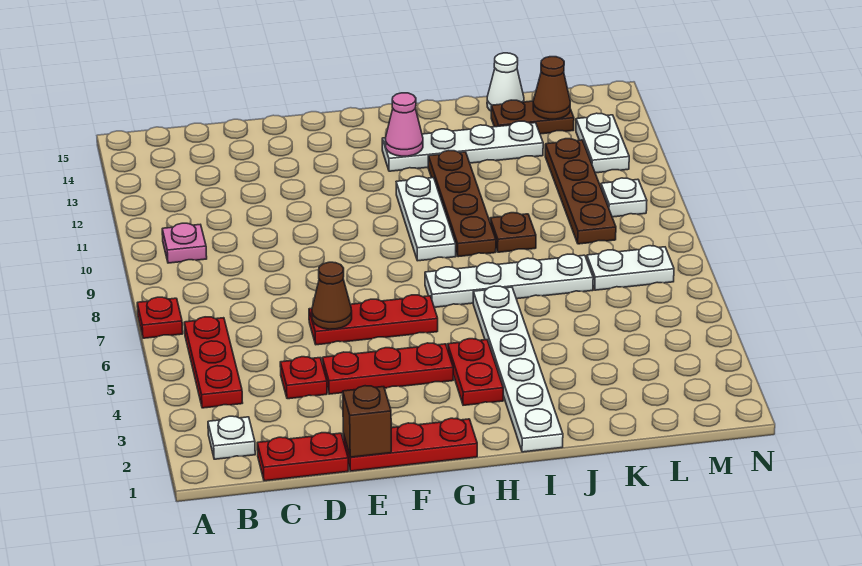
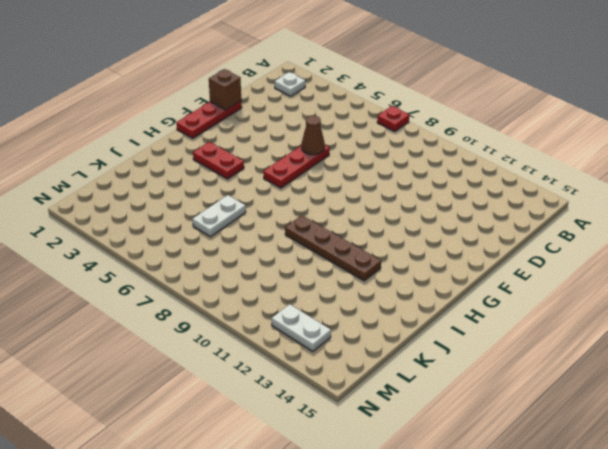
white plate J6:K6 level 1 -> white plate L7:M7 level 1
none -> red plate B4:B6 level 1
none -> pink plate B10 level 1
none -> red plate C1:D1 level 1

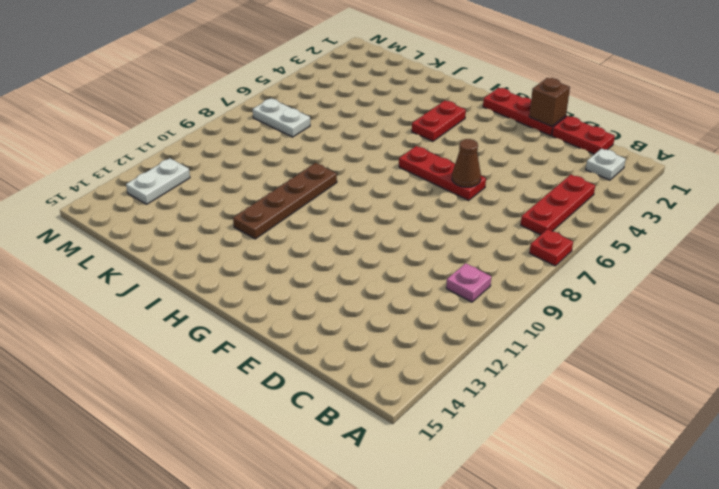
none -> red plate D4 level 1
none -> red plate E4:G4 level 1
none -> white plate H7:K7 level 1

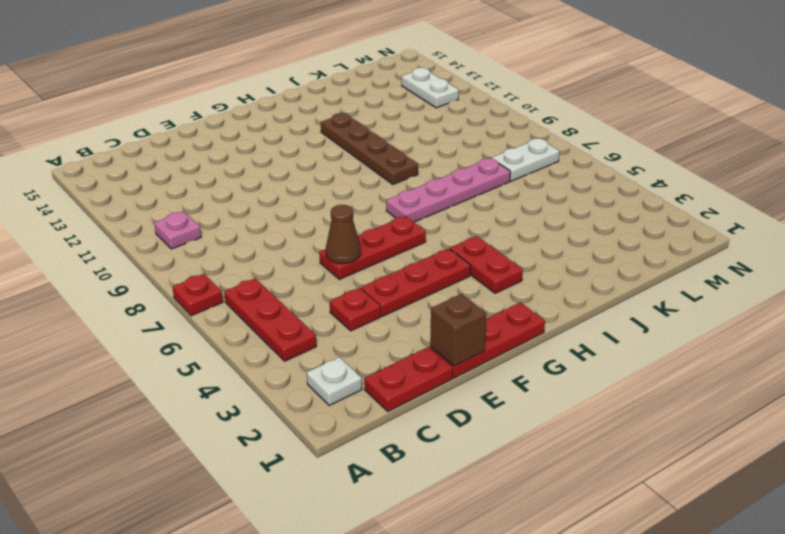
pink plate H7:K7 level 1 -> white plate H7:K7 level 1
none -> white plate H9:H11 level 1
none -> white plate H13:K13 level 1
none -> white plate I1:I6 level 1

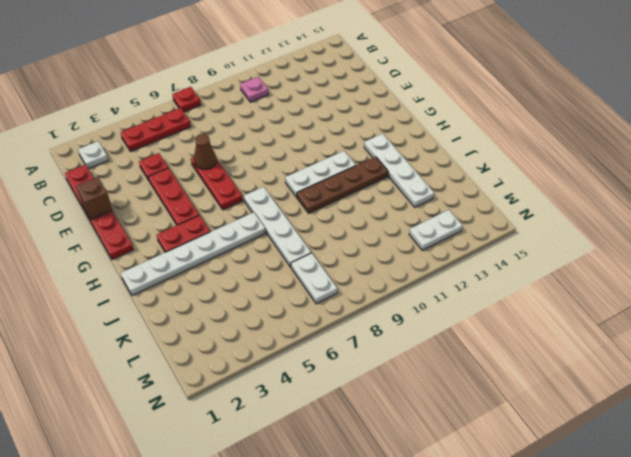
none -> brown plate J9 level 1
none -> brown plate K14:L14 level 1
none -> white cone K15 level 1

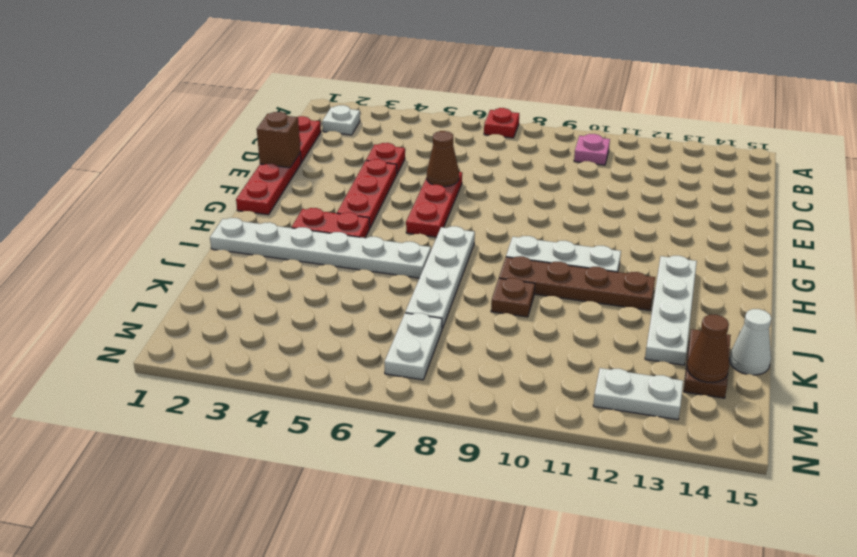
none -> red plate B4:B6 level 1
none -> brown plate L9:L12 level 1
none -> white plate M10 level 1

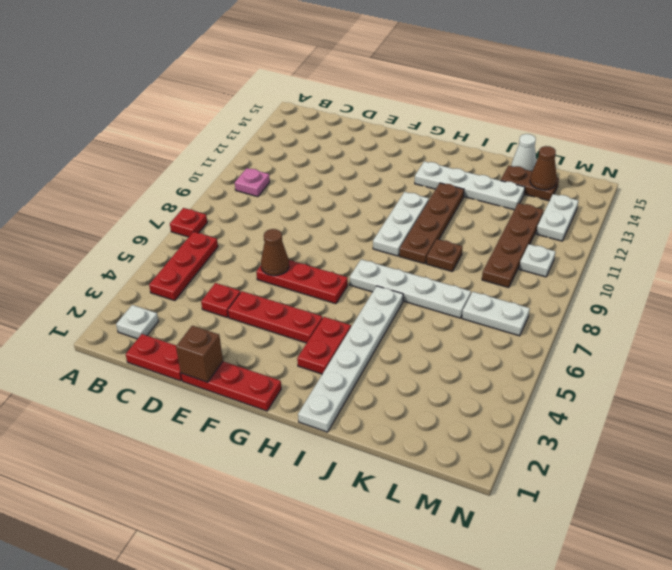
none -> pink cone H13 level 2

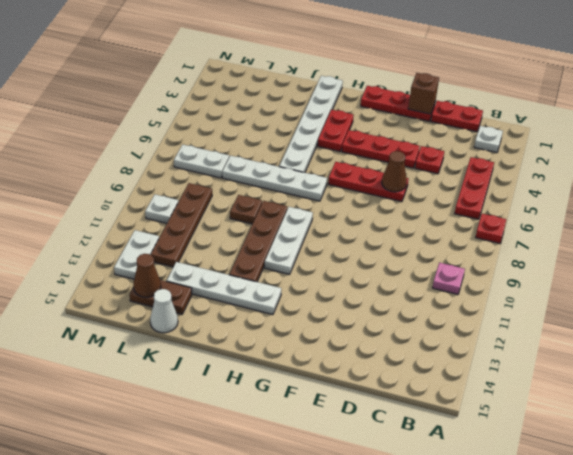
none -> pink cone H13 level 2

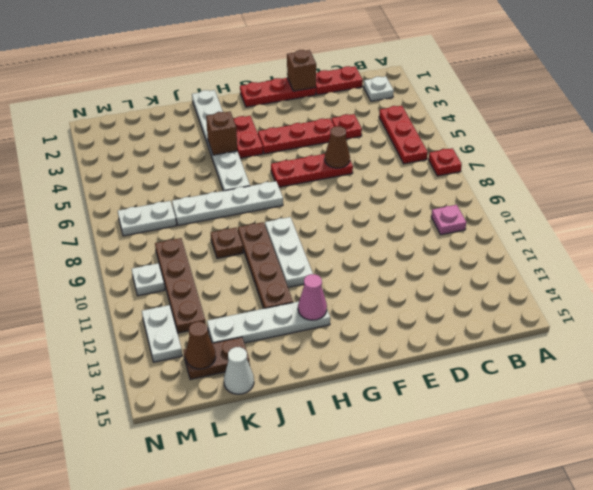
brown brick I4 level 2 -> none

